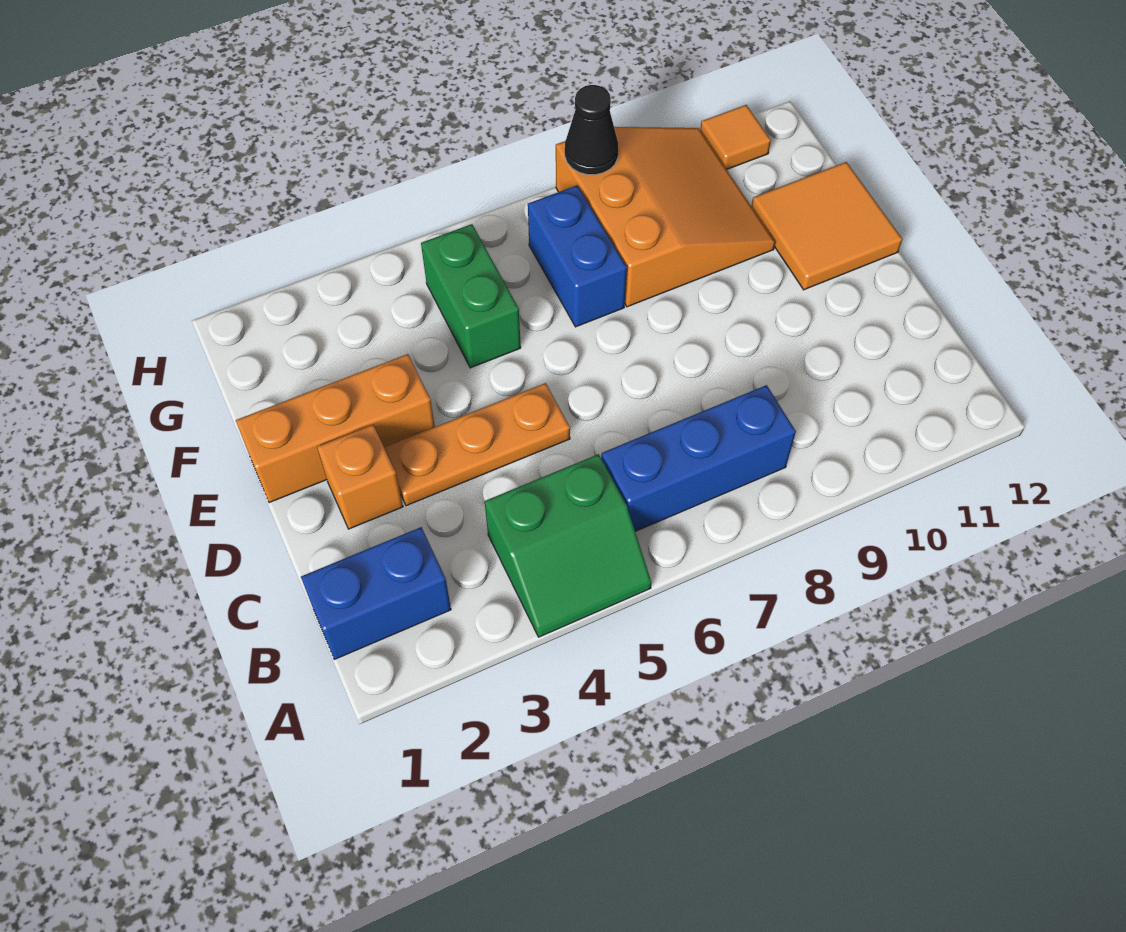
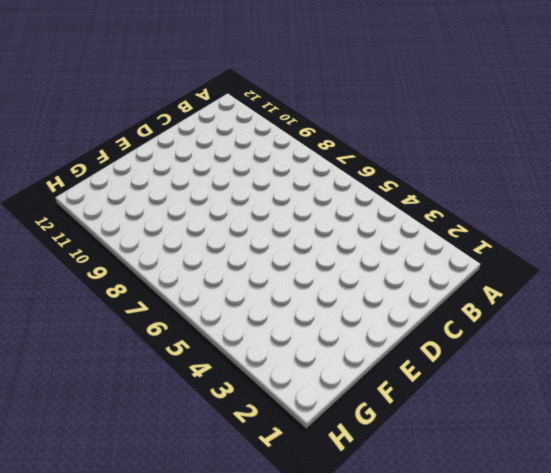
none -> green slope A4:B5 level 1 top B
none -> blue brick B1:B2 level 1
none -> blue brick B6:B8 level 1

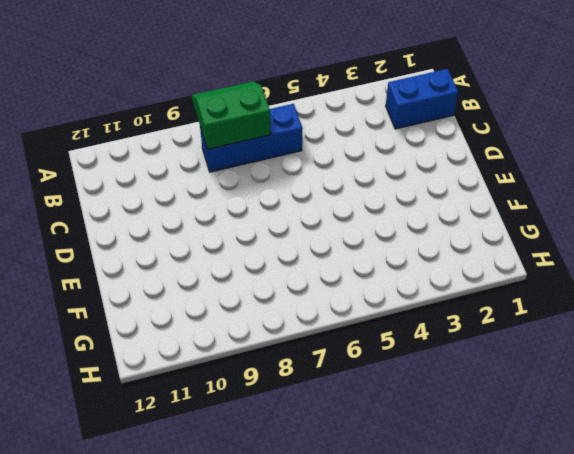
green slope A7:B8 level 2 top B -> green slope A4:B5 level 1 top B
none -> orange brick D2 level 1
none -> orange plate D3:D5 level 1
none -> orange brick E1:E3 level 1

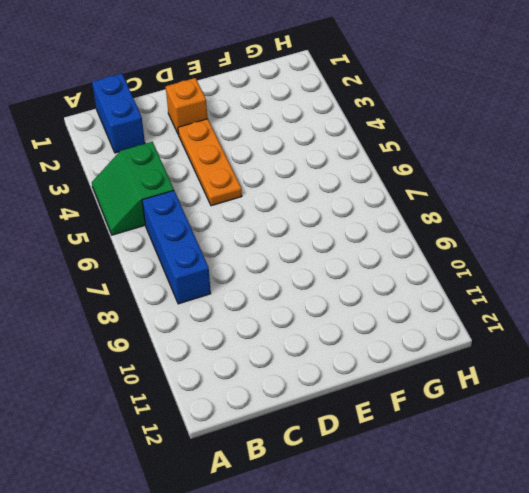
none -> orange brick E1:E3 level 1
none -> orange tile E11:F12 level 1
none -> green brick F5:G5 level 1

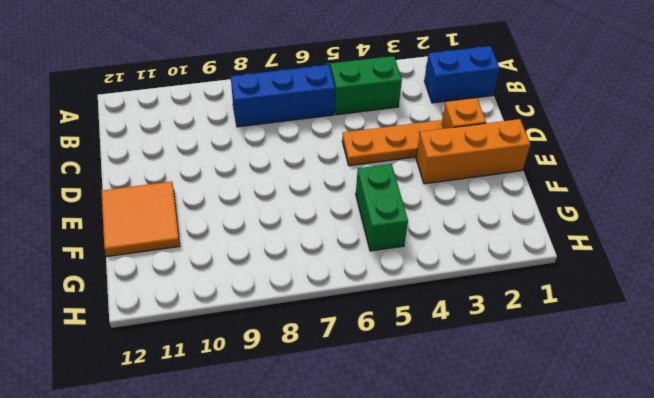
none -> blue brick F7:G7 level 1
none -> orange slope F8:H10 level 1 top 8
none -> orange tile H11 level 1

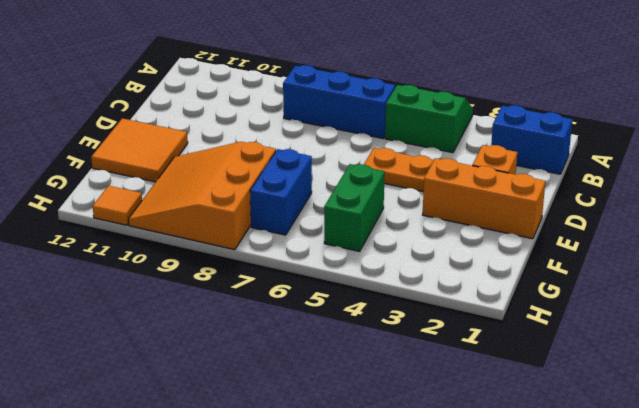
none -> black cone H8 level 2

